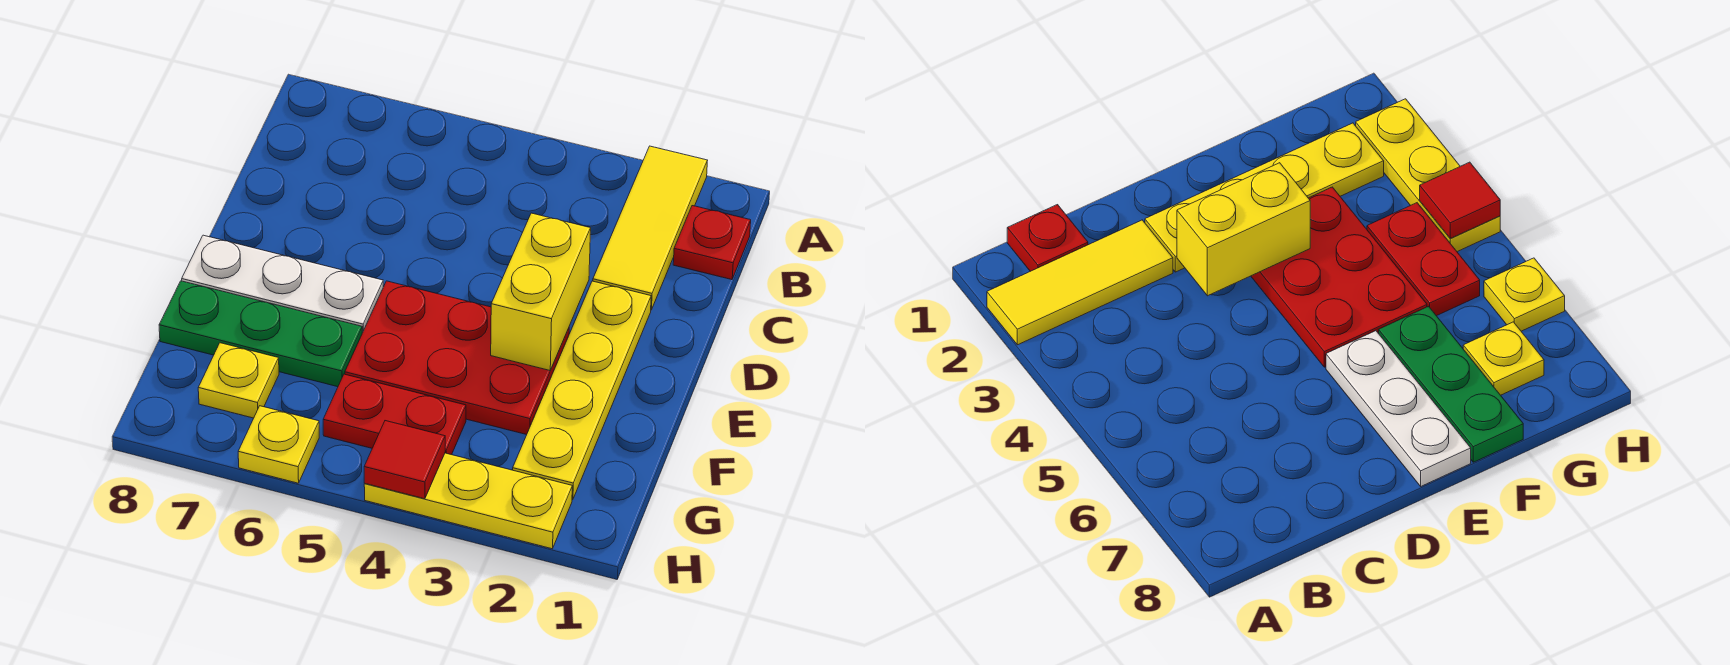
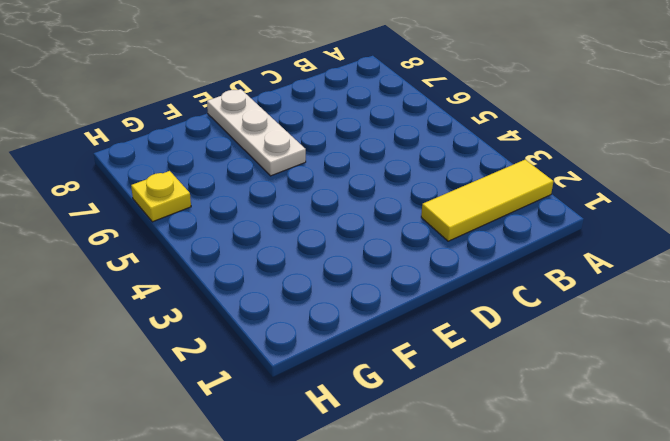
none -> red plate B1 level 1
none -> yellow plate D2:G2 level 1
none -> red plate E3:F5 level 1

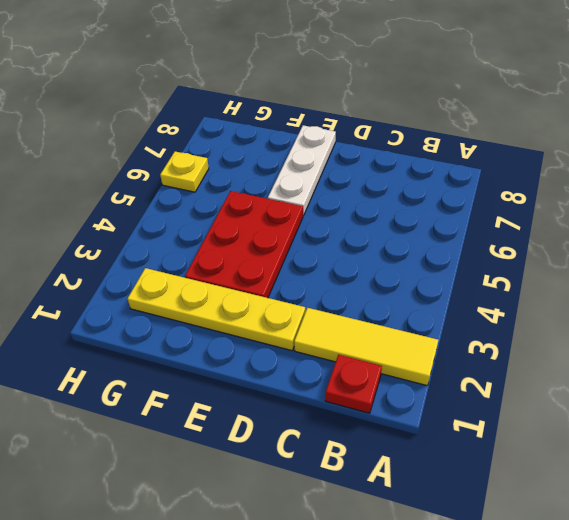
none -> green plate F6:F8 level 1
none -> red plate G4:G5 level 1
none -> yellow plate G7 level 1

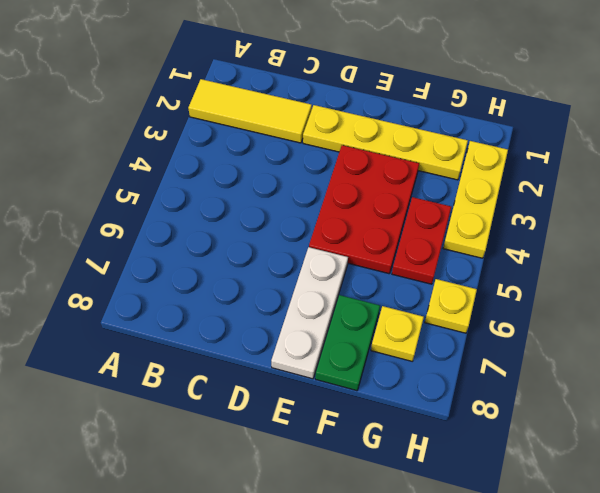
green plate F7:F8 level 1 -> green plate F6:F8 level 1
none -> red plate B1 level 1
none -> yellow brick D3:E3 level 2
none -> red tile H4 level 2

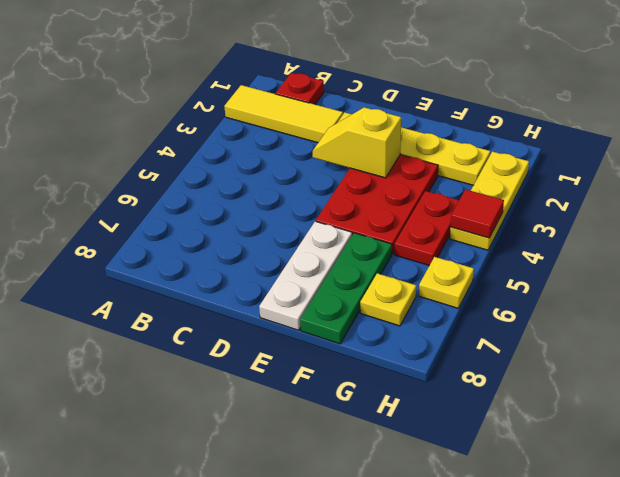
yellow slope D3:E3 level 2 top E -> yellow brick D3:E3 level 2

